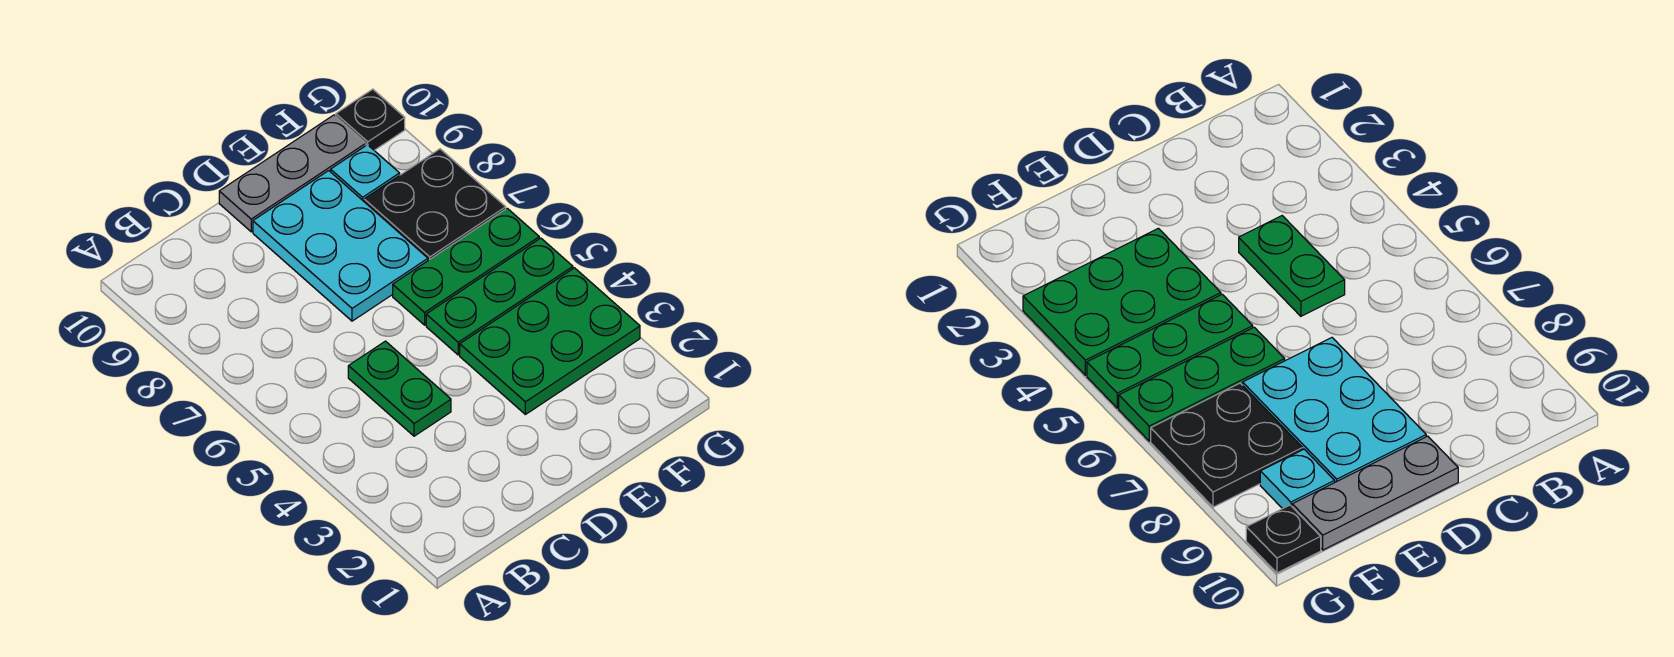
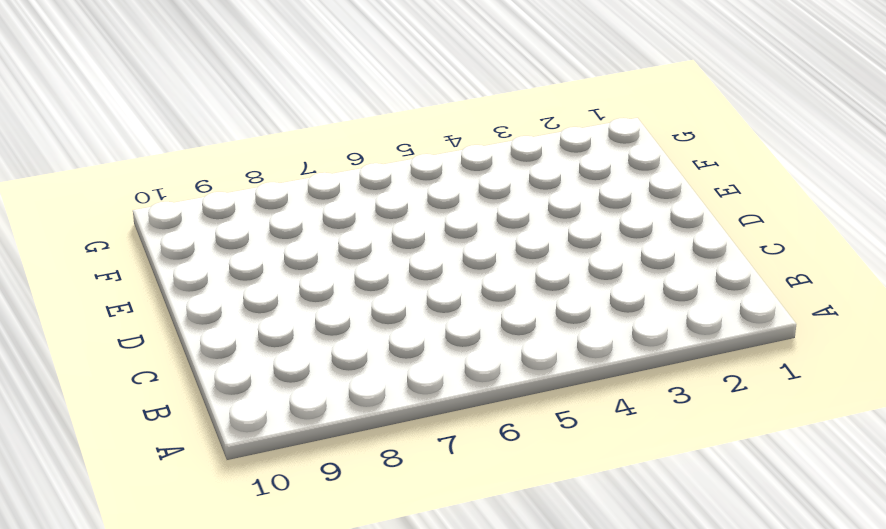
none -> green plate C4:C5 level 1
none -> cyan plate D7:E9 level 1

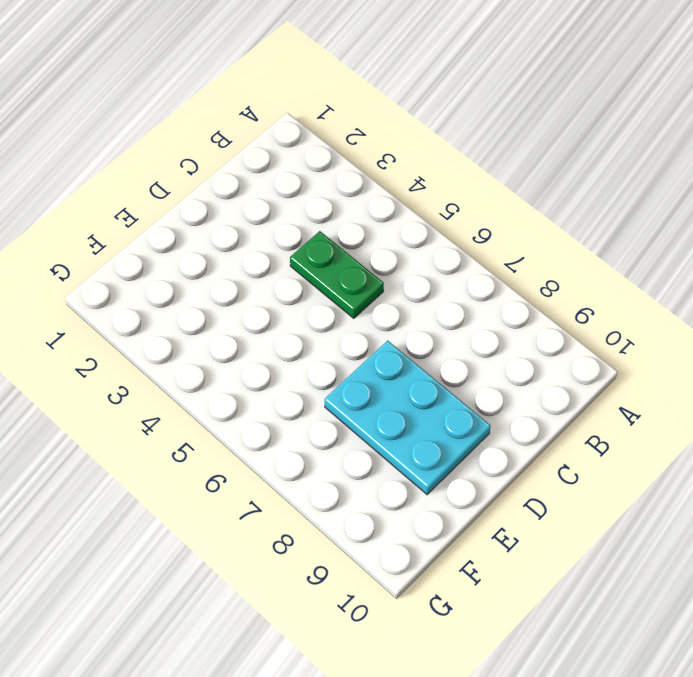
none -> grey plate D10:F10 level 1
none -> green plate E3:G4 level 1

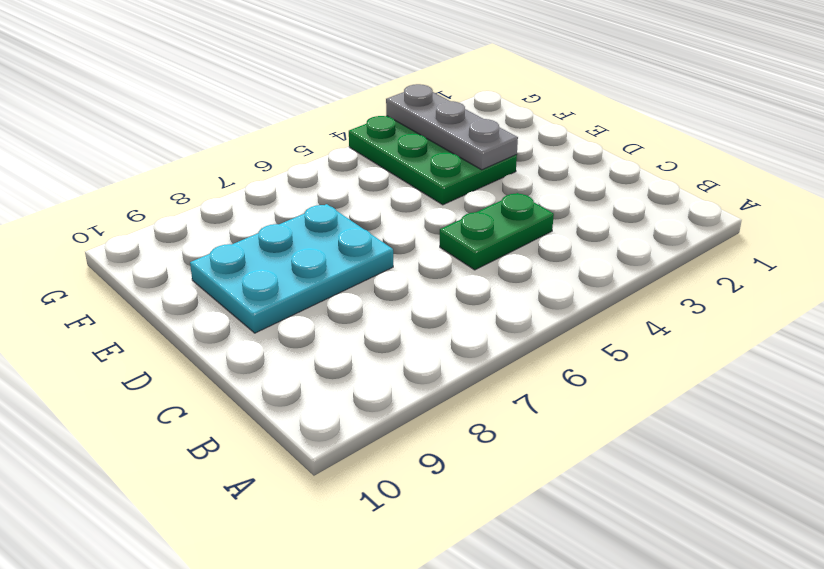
grey plate E3:G3 level 2 -> grey plate D10:F10 level 1
none -> green plate E5:G5 level 1
none -> green plate E6:G6 level 1

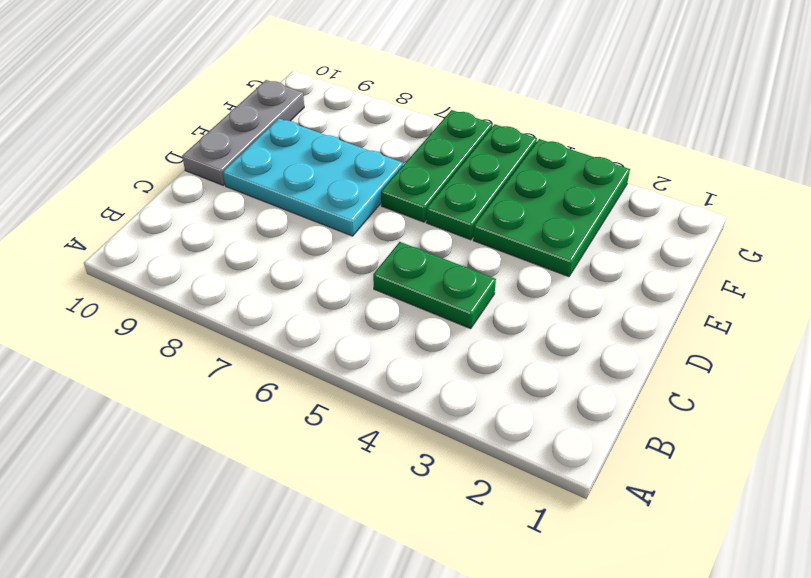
none -> black plate F7:G8 level 1
none -> cyan plate F9 level 1

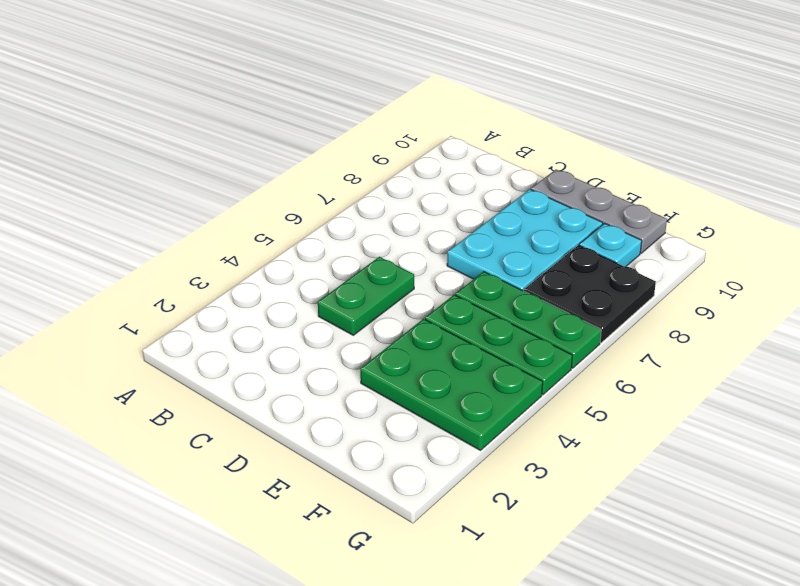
none -> black plate G10 level 1

